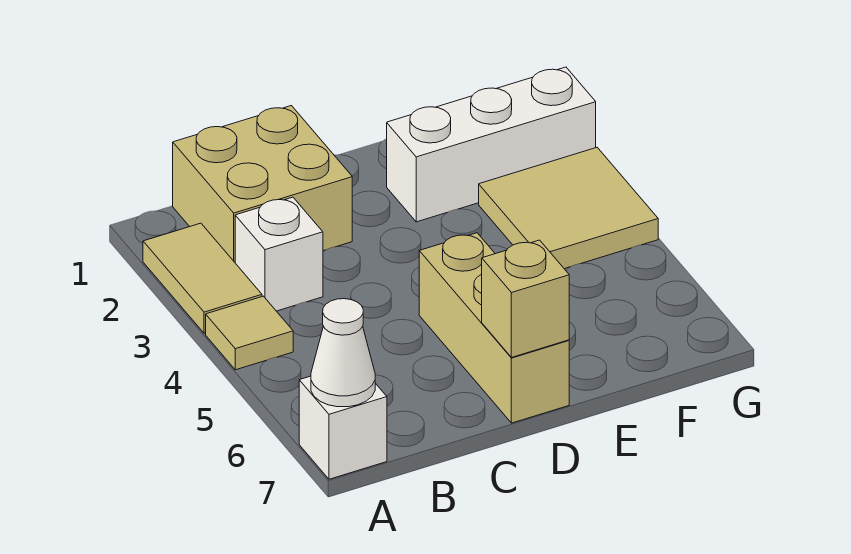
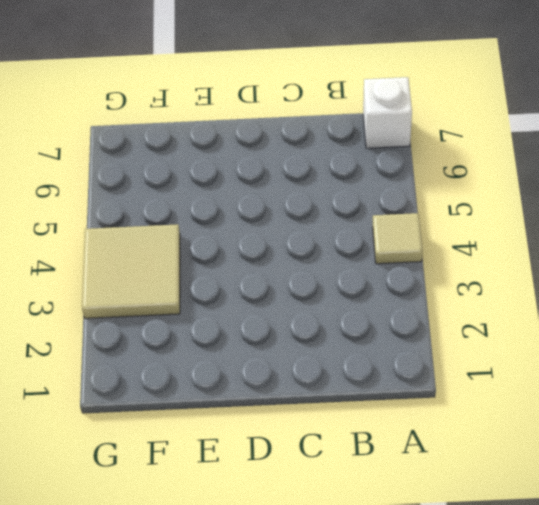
none -> tan tile A2:A3 level 1
none -> tan brick B1:C2 level 1

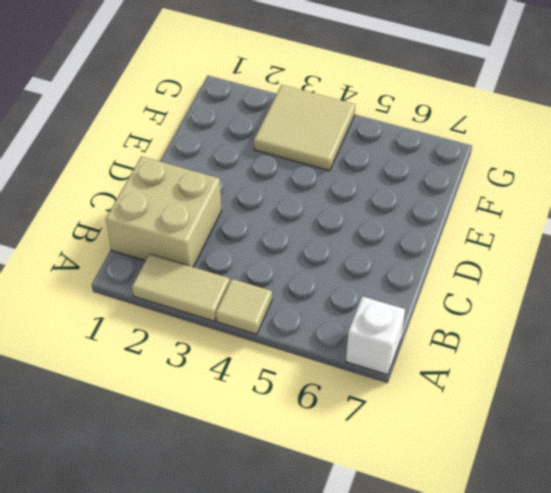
none -> white brick B3 level 1
none -> tan brick D5:D7 level 1

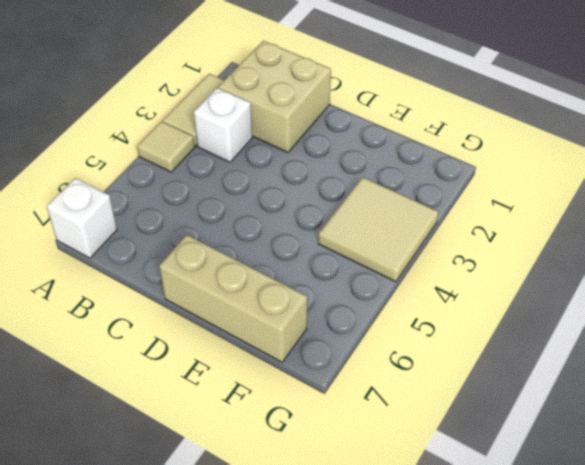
tan brick D7:F7 level 1 -> tan brick D5:D7 level 1
none -> white brick E2:G2 level 1
none -> white cone A7 level 2

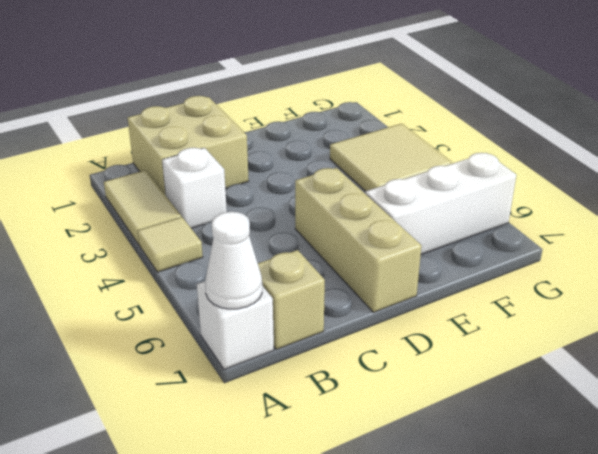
tan brick B7 level 1 -> tan brick D7 level 2
white brick E6:G6 level 1 -> white brick E2:G2 level 1

